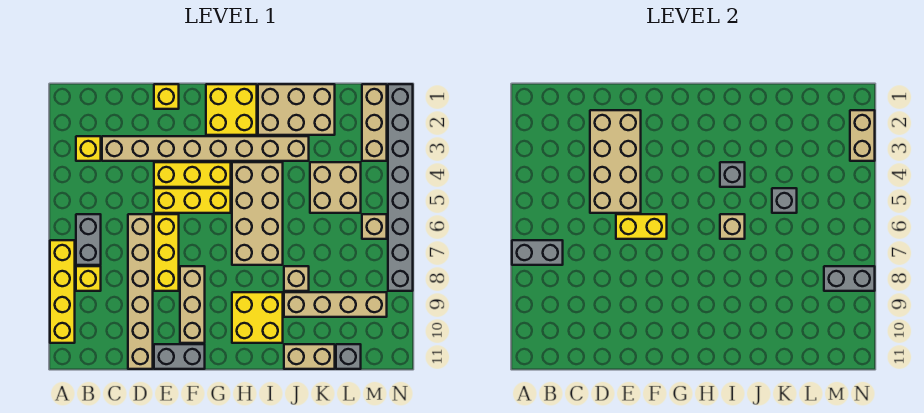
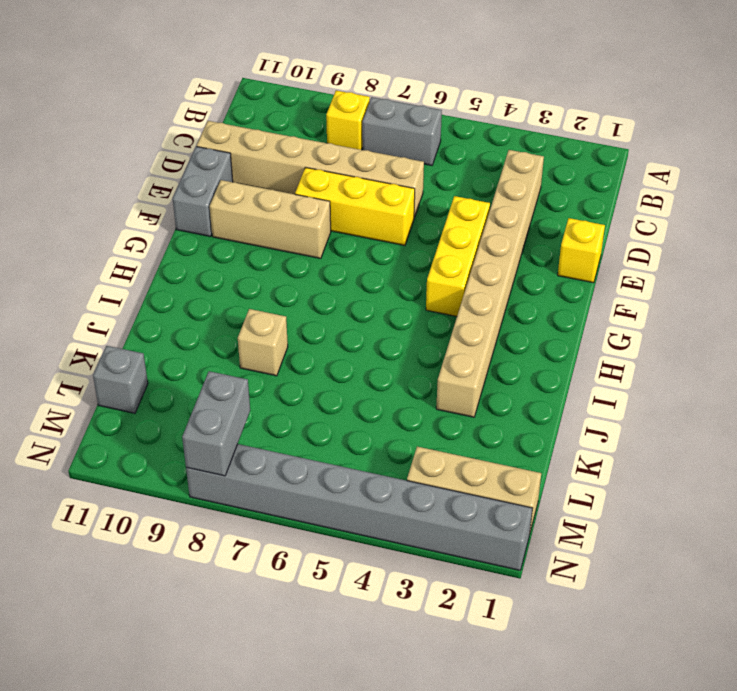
none -> yellow brick A7:A10 level 1
none -> yellow brick B3 level 1
none -> yellow brick E5:G5 level 1
none -> yellow brick G1:H2 level 1

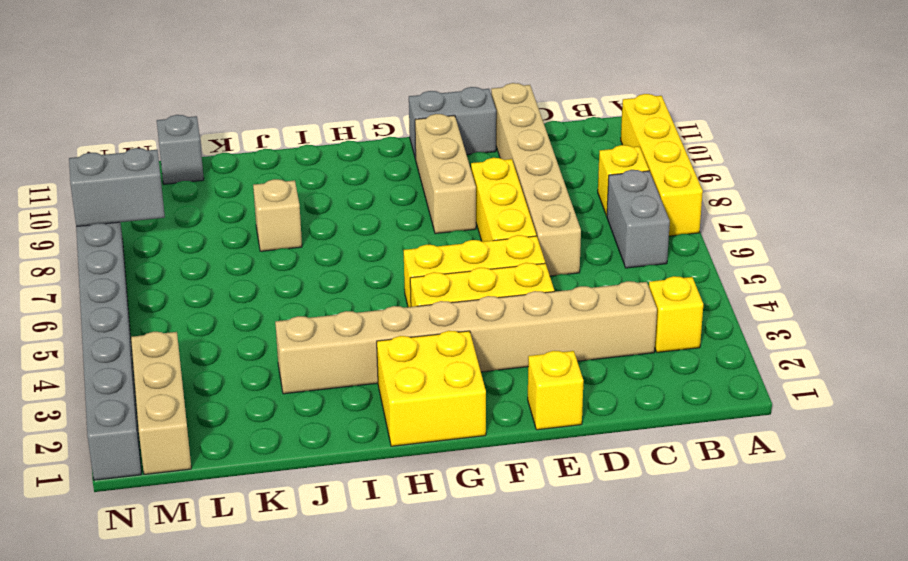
none -> tan brick H4:I7 level 1
none -> yellow brick H9:I10 level 1
none -> tan brick I1:K2 level 1
none -> tan brick J9:M9 level 1

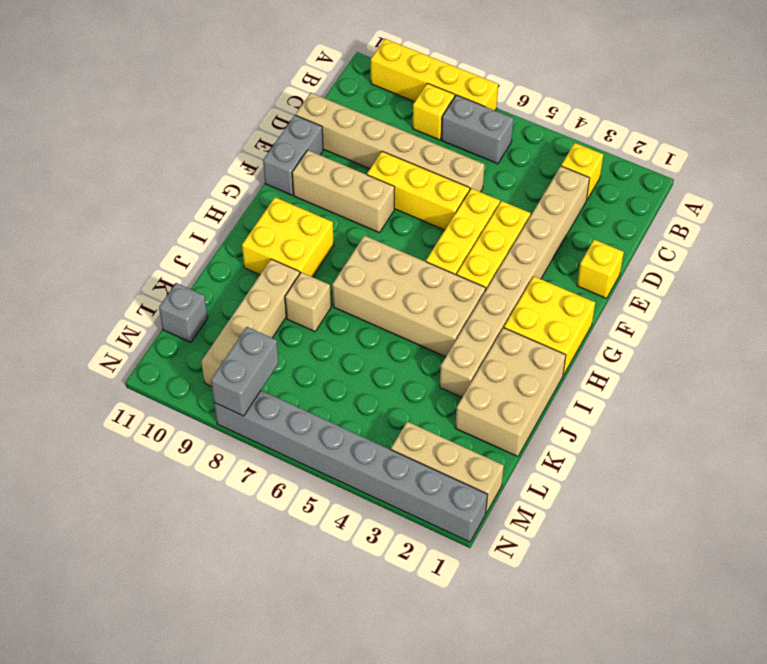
none -> tan brick J11:K11 level 1
none -> tan brick K4:L5 level 1
none -> tan brick M6 level 1
none -> grey brick A7:B7 level 2

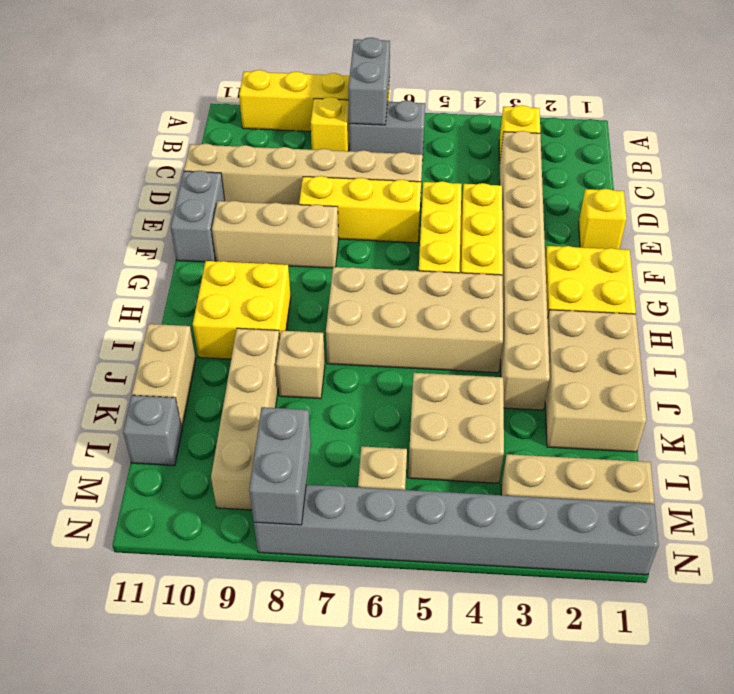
none -> tan brick D2:E5 level 2
none -> yellow brick E6:F6 level 2
none -> grey brick I4 level 2
none -> tan brick I6 level 2

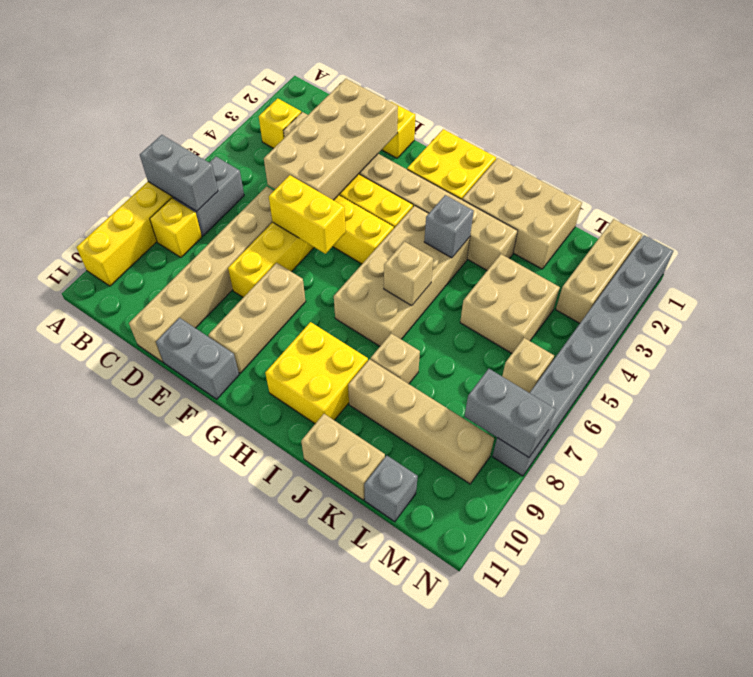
none -> grey brick K5 level 2
none -> tan brick N2:N3 level 2

